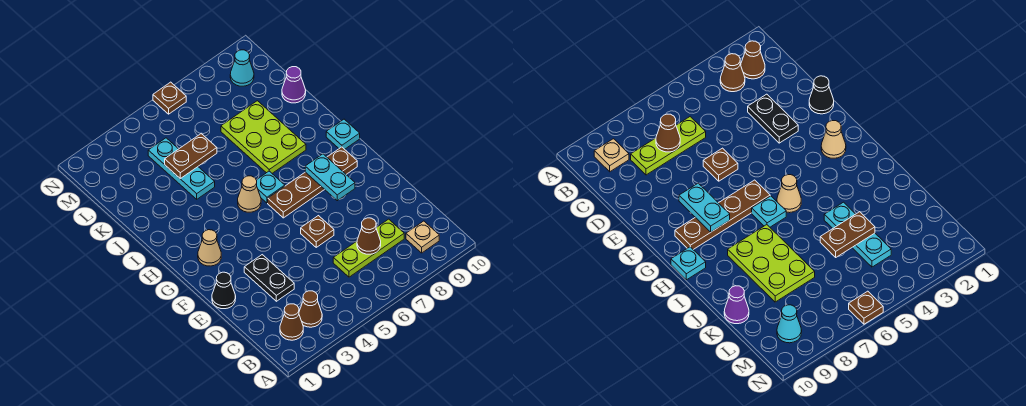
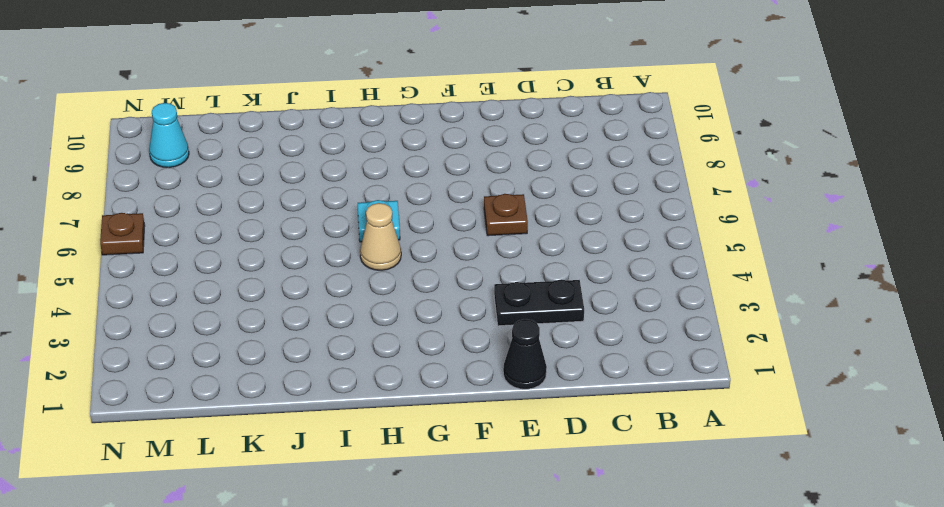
none -> brown cone B2 level 1
none -> brown cone B3 level 1
none -> tan plate B9 level 1

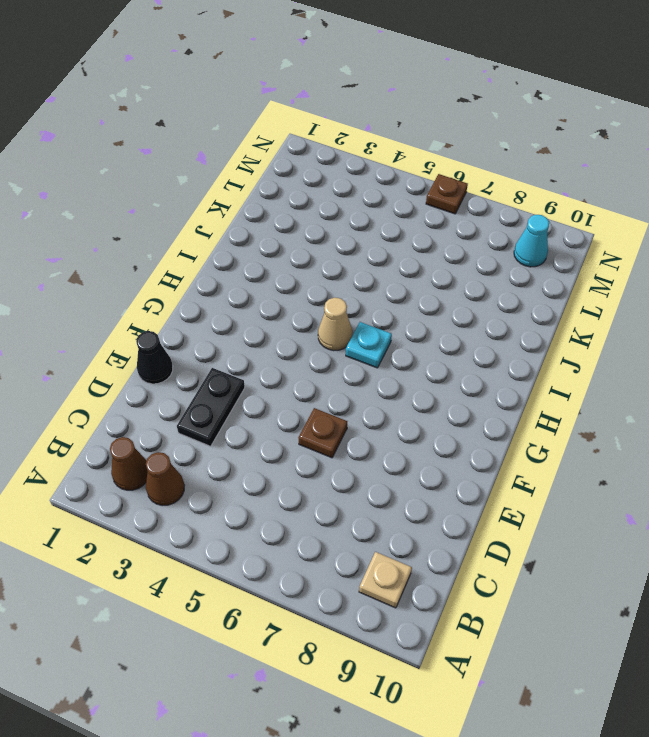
none -> lime plate C6:C8 level 1
none -> tan cone G2 level 1
none -> brown plate G6:G9 level 1

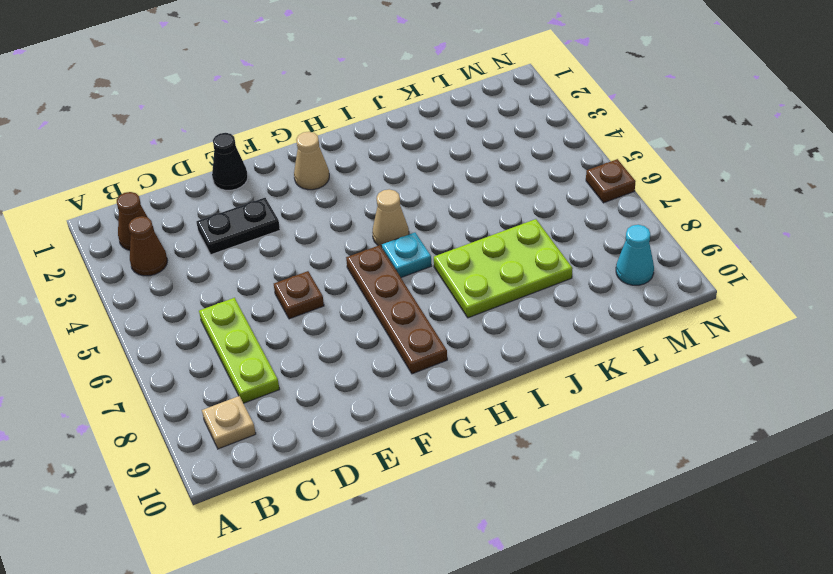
none -> cyan plate H10 level 1
none -> cyan plate J4:L4 level 1
none -> purple cone K10 level 1

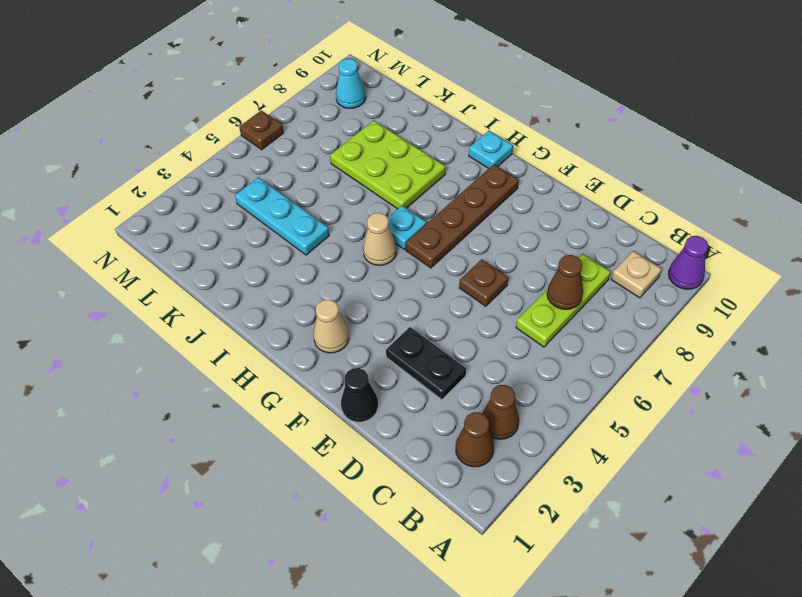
purple cone A10 level 1 -> purple cone K10 level 1
none -> cyan plate F8:G8 level 2
none -> brown plate K4:K5 level 2

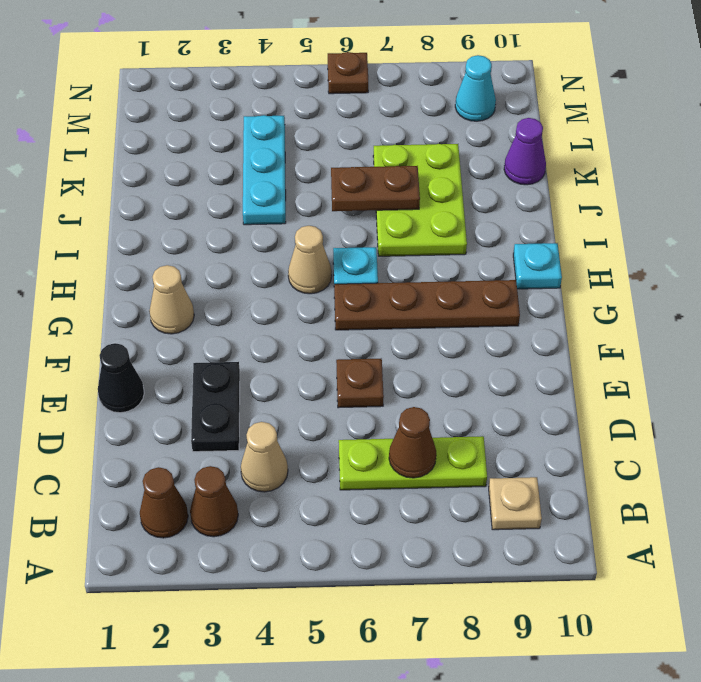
tan cone C4 level 1 -> none
brown plate J6:J7 level 2 -> brown plate K4:K5 level 2
none -> cyan plate F8:G8 level 2

